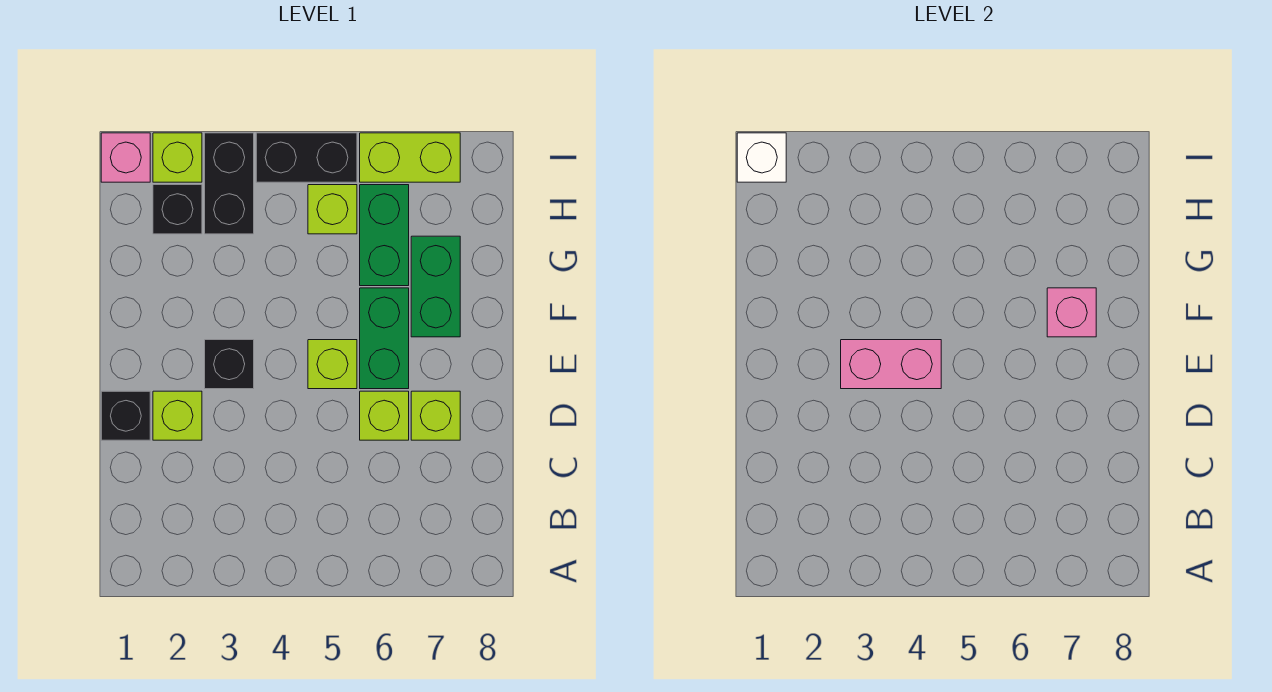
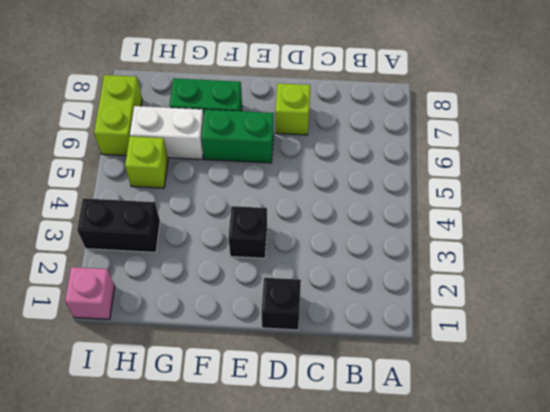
white brick G6:H6 level 1 -> green brick G6:H6 level 1
none -> lime brick D2 level 1
none -> lime brick D6 level 1
none -> lime brick E5 level 1

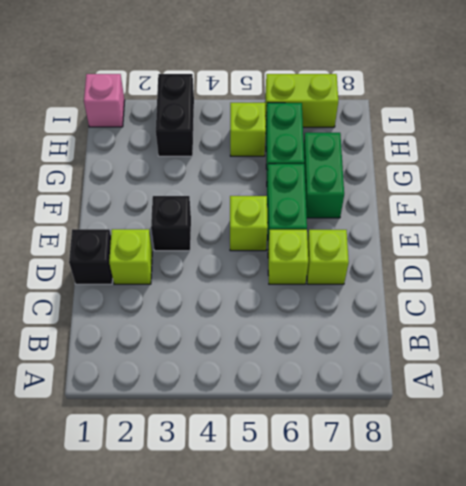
none -> black brick H2 level 1
none -> lime brick I2 level 1
none -> black brick I4:I5 level 1

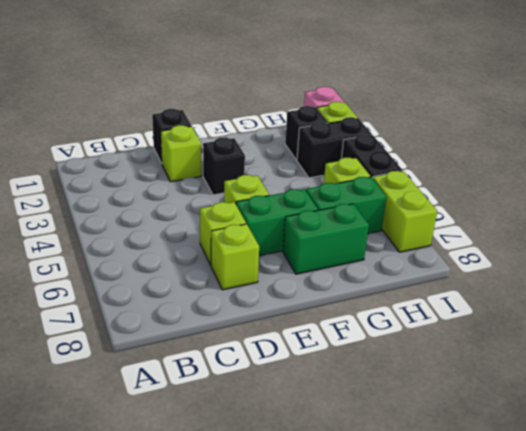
none -> pink brick E3:E4 level 2
none -> pink brick F7 level 2
none -> white brick I1 level 2

